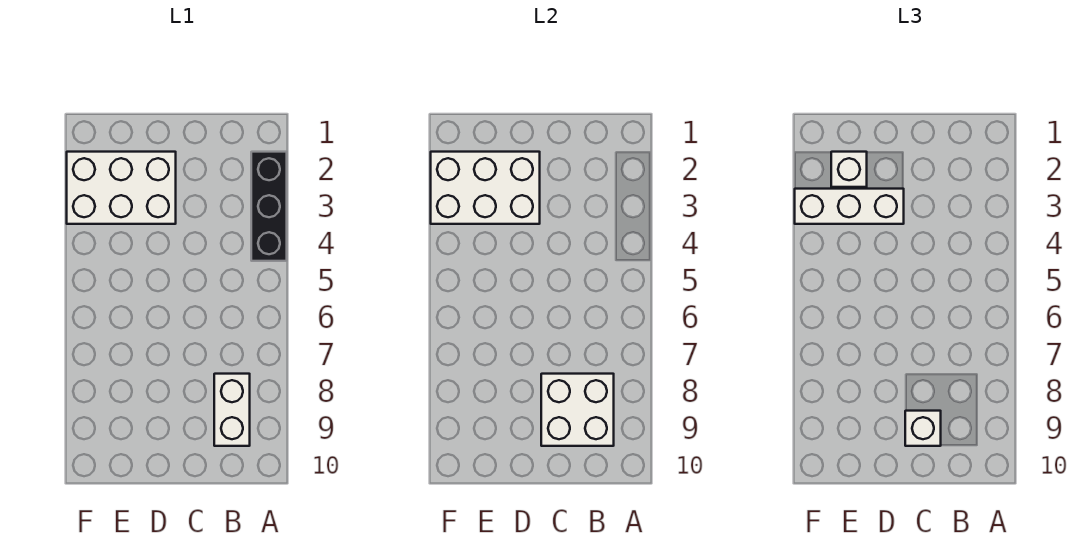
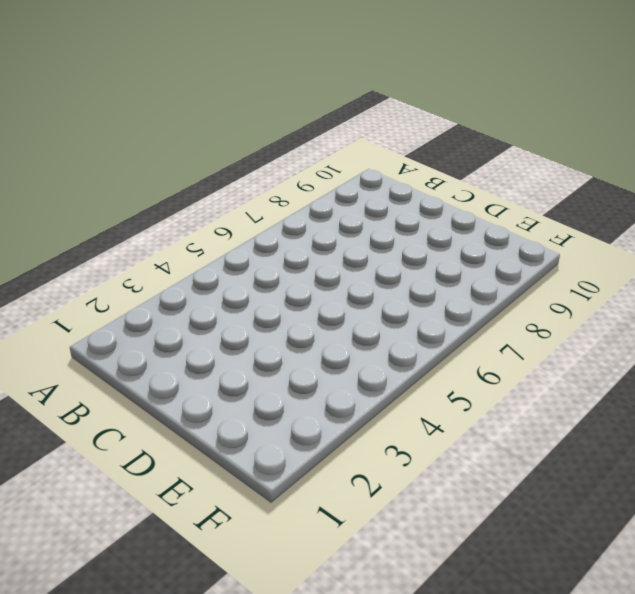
none -> black brick A2:A4 level 1
none -> white brick B8:B9 level 1

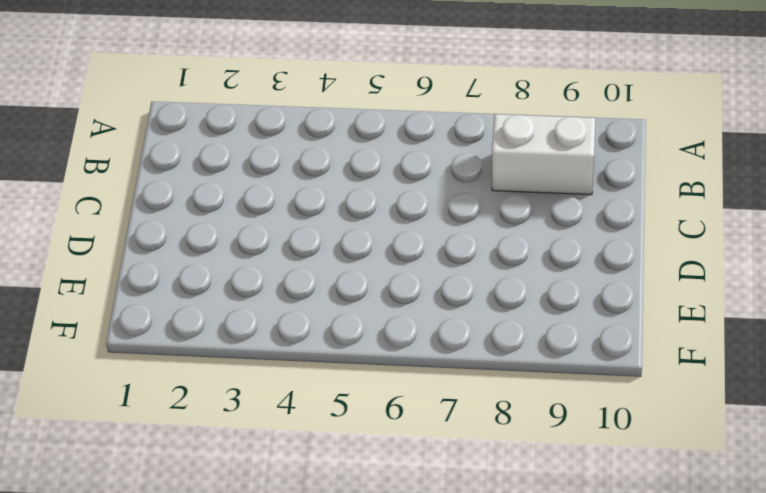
none -> black brick A2:A4 level 1
none -> white brick D2:F3 level 1

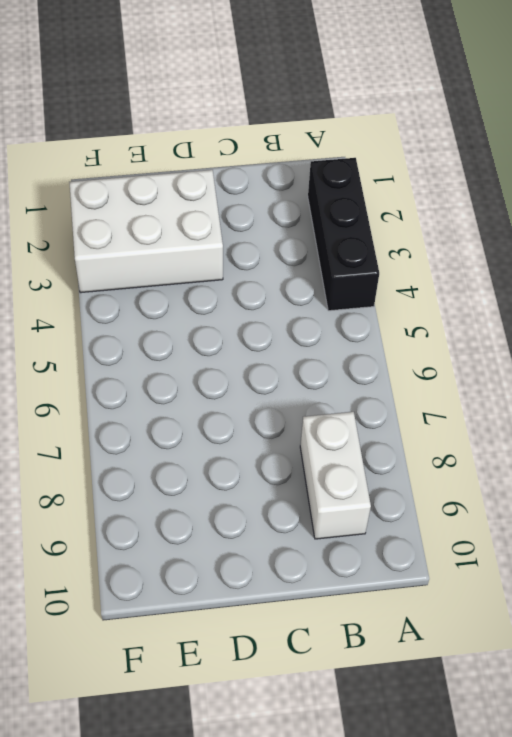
none -> white brick B8:C9 level 2
none -> white brick D2:F3 level 2

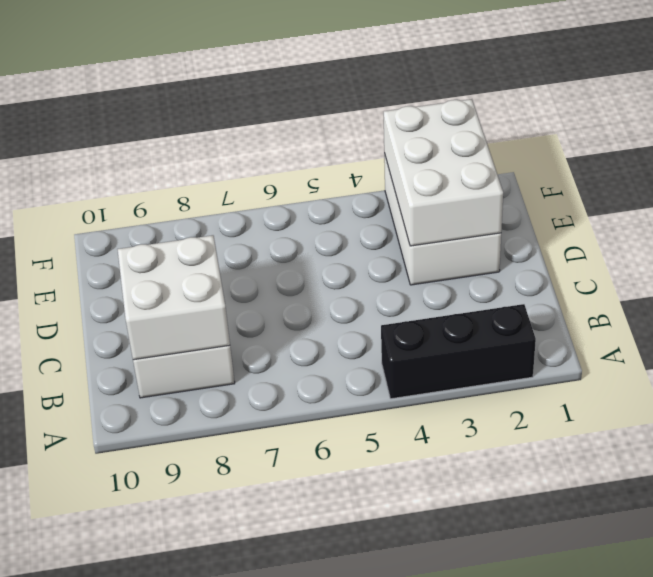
none -> white brick C9 level 3
none -> white brick D3:F3 level 3

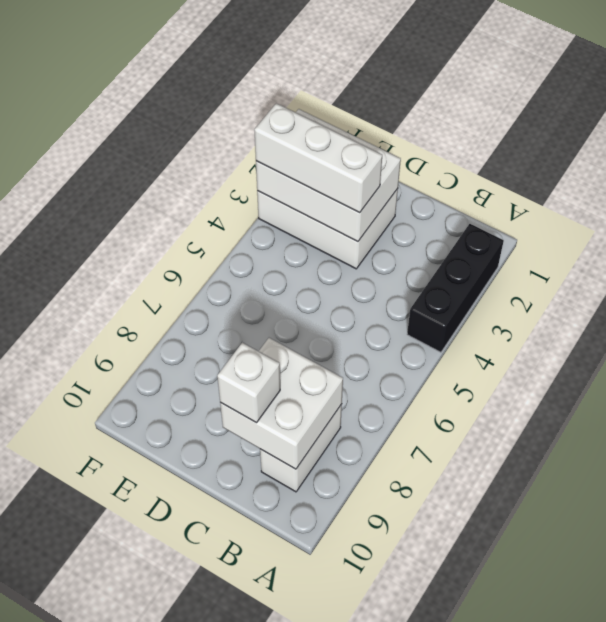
none -> white brick E2 level 3

